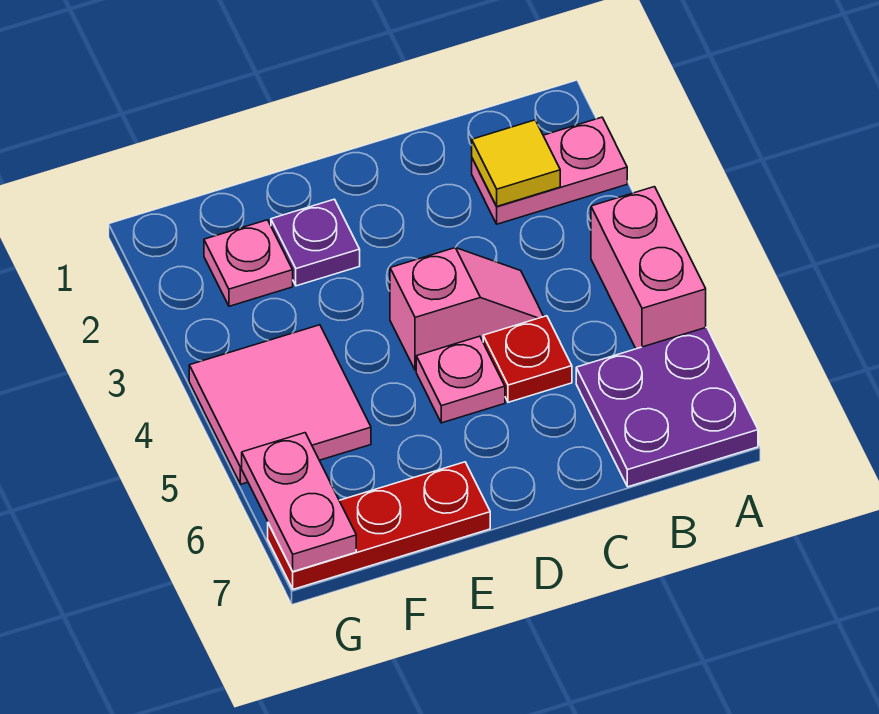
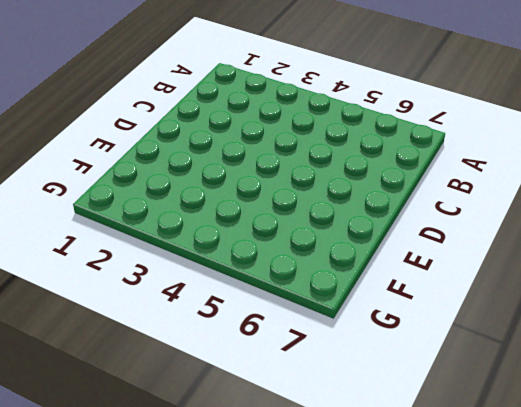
none -> pink plate A2:B2 level 1
none -> pink brick A4:A5 level 1
none -> purple plate A6:B7 level 1

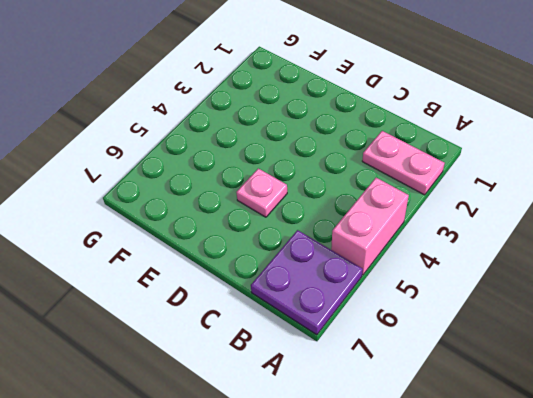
none -> pink slope C4:D4 level 1 top D
none -> red plate C5 level 1
none -> purple plate E2 level 1

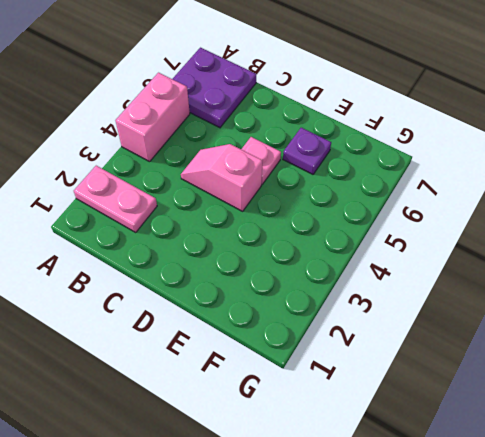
purple plate E6 level 1 -> purple plate E2 level 1
none -> red plate C5 level 1
none -> red plate E7:G7 level 1
none -> pink plate F2 level 1

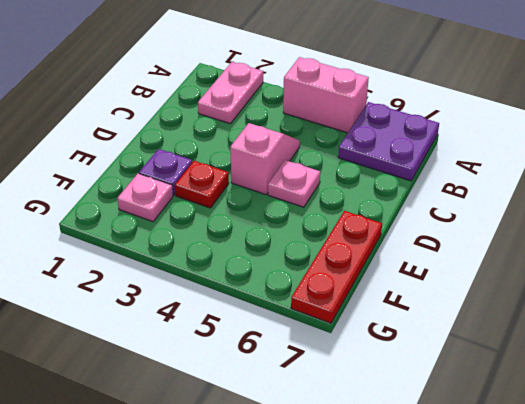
red plate E3 level 1 -> red plate C5 level 1
none -> pink tile F4:G5 level 1
none -> yellow tile B2 level 2
none -> pink plate G6:G7 level 2

